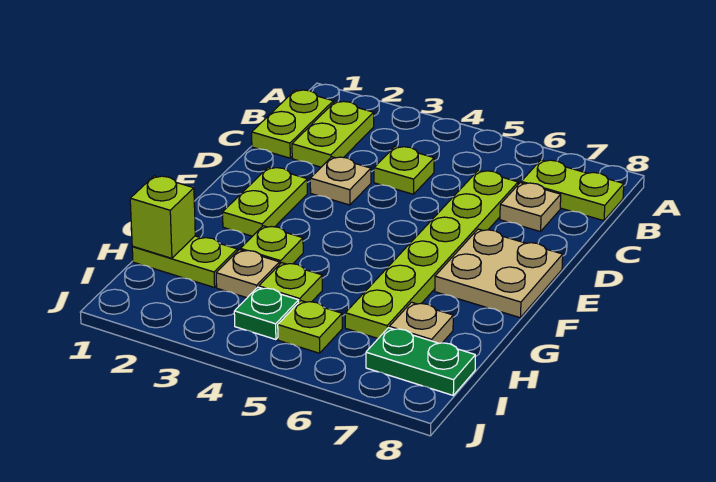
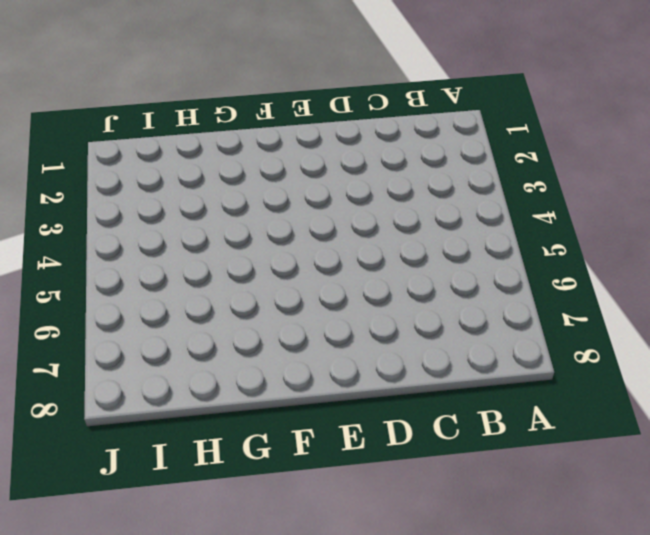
none -> lime plate B1:C1 level 1
none -> lime plate B2:C2 level 1
none -> lime plate B7:B8 level 1

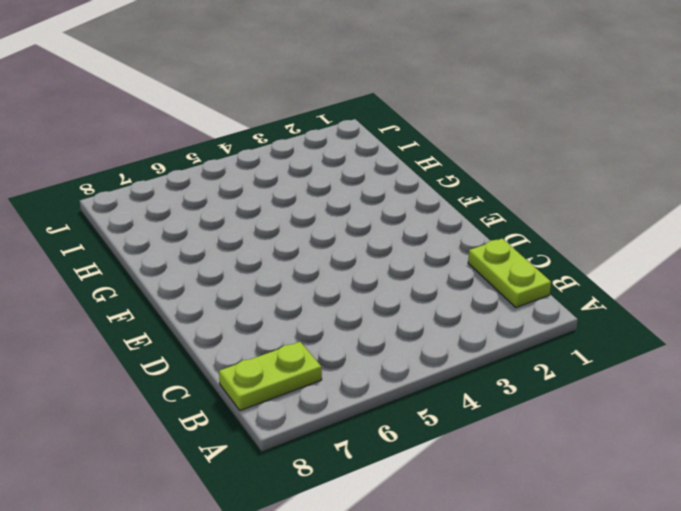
none -> lime plate B2:C2 level 1
none -> lime plate C4 level 1
none -> lime plate C6:H6 level 1

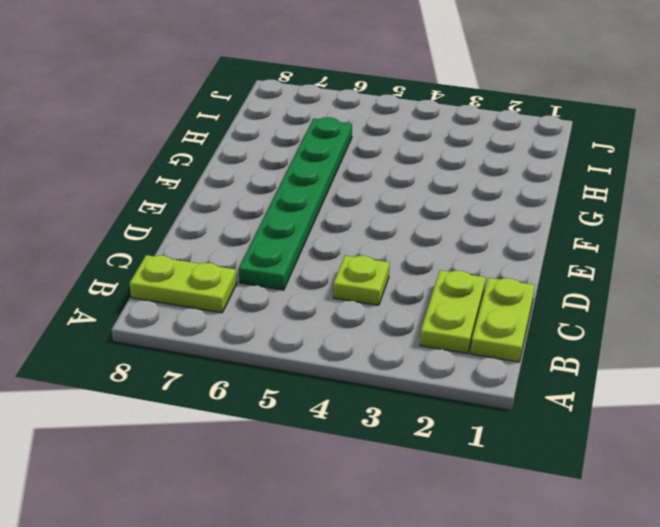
green plate C6:H6 level 1 -> lime plate C6:H6 level 1
none -> tan plate C7 level 1
none -> tan plate D3 level 1
none -> lime plate E2:F2 level 1

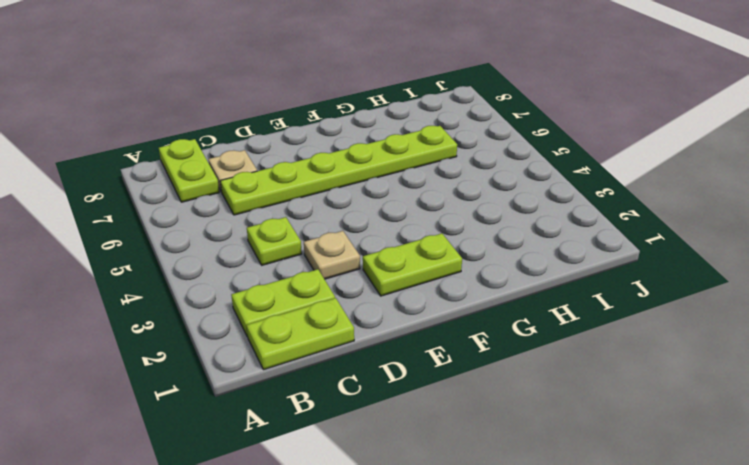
none -> tan plate E7:F8 level 1
none -> lime plate G3 level 1
none -> lime plate H1:H2 level 1

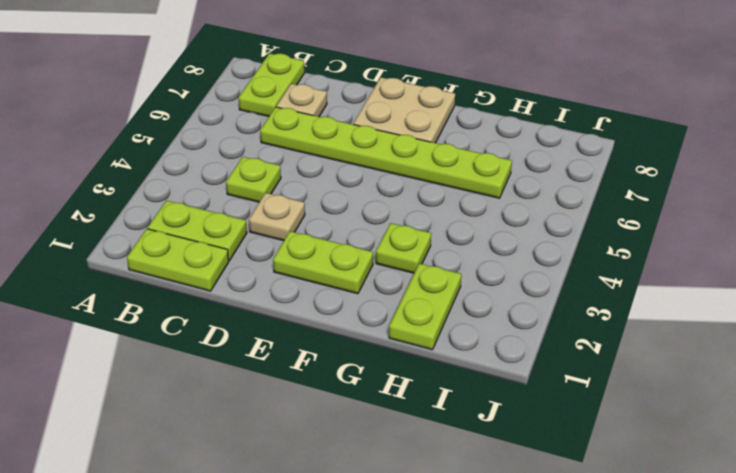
none -> tan plate H3 level 1
none -> lime plate H4 level 1
none -> tan plate H7 level 1

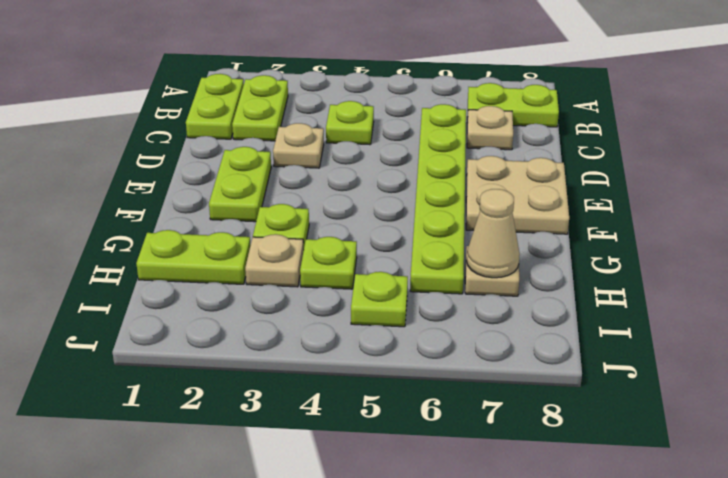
tan cone H7 level 2 -> none
none -> green plate I4 level 1
none -> green plate I7:I8 level 1
none -> lime brick H1 level 2

